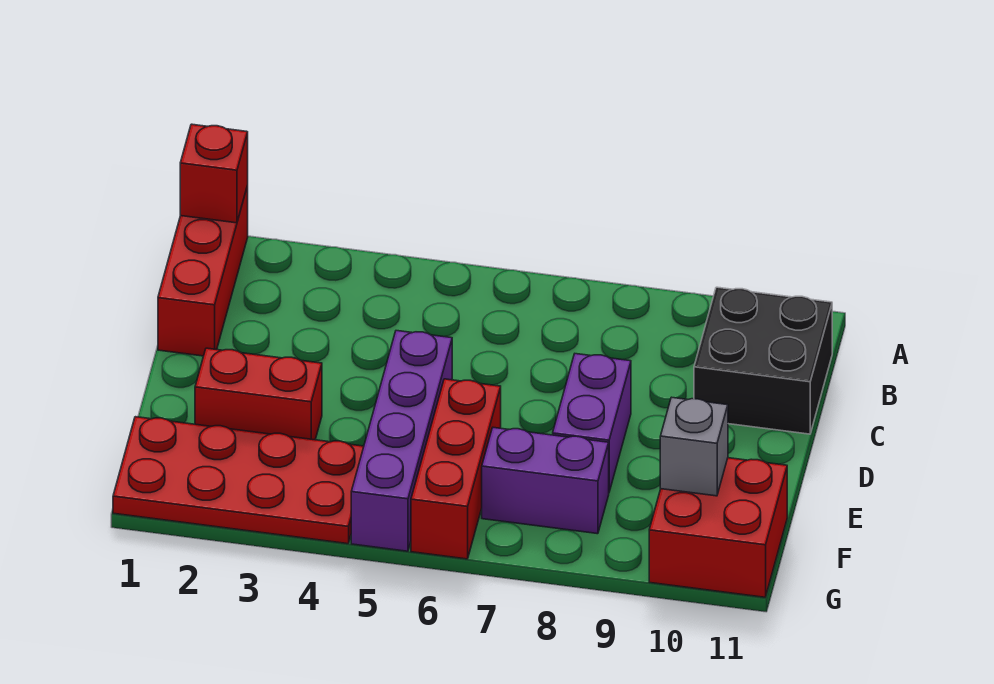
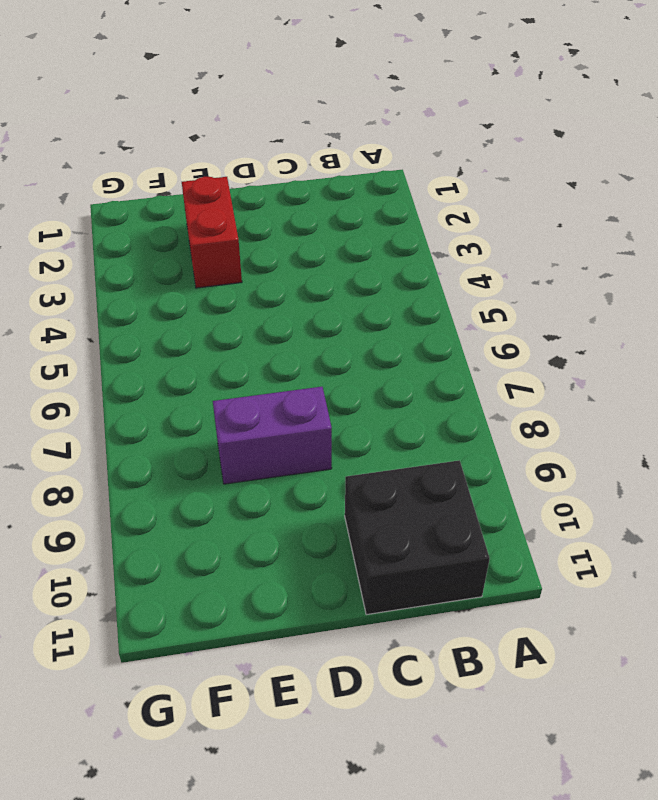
none -> red brick A1:C1 level 1
none -> purple brick D5:G5 level 1

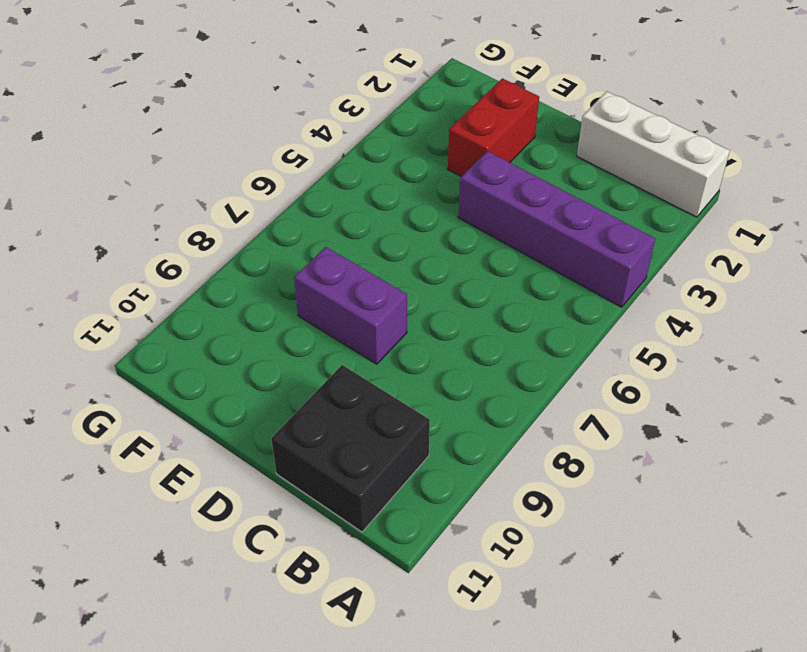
white brick A1:C1 level 1 -> red brick A1:C1 level 1
purple brick A4:D4 level 1 -> purple brick D5:G5 level 1
none -> red brick E6:G6 level 1
none -> red plate F1:G4 level 1

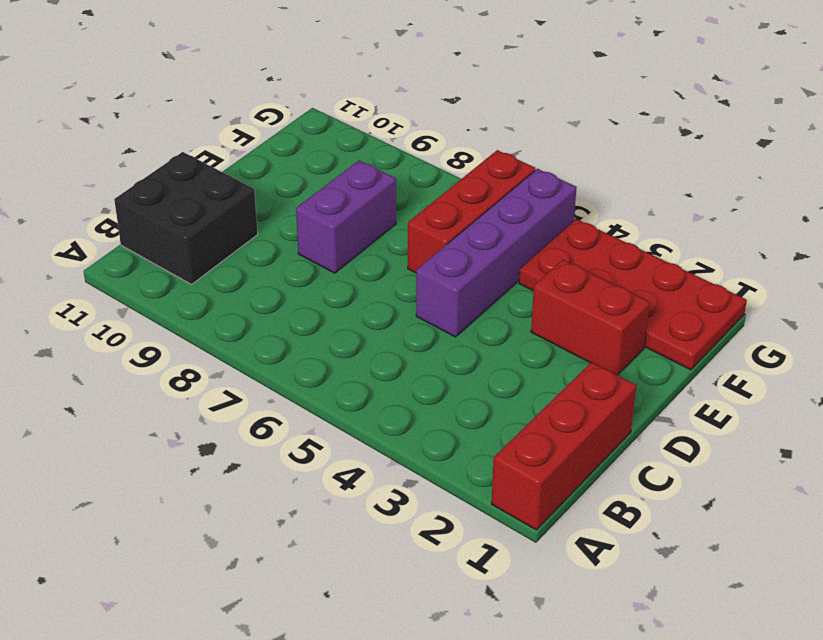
none -> purple brick F7:F8 level 1
none -> red brick F10:G11 level 1

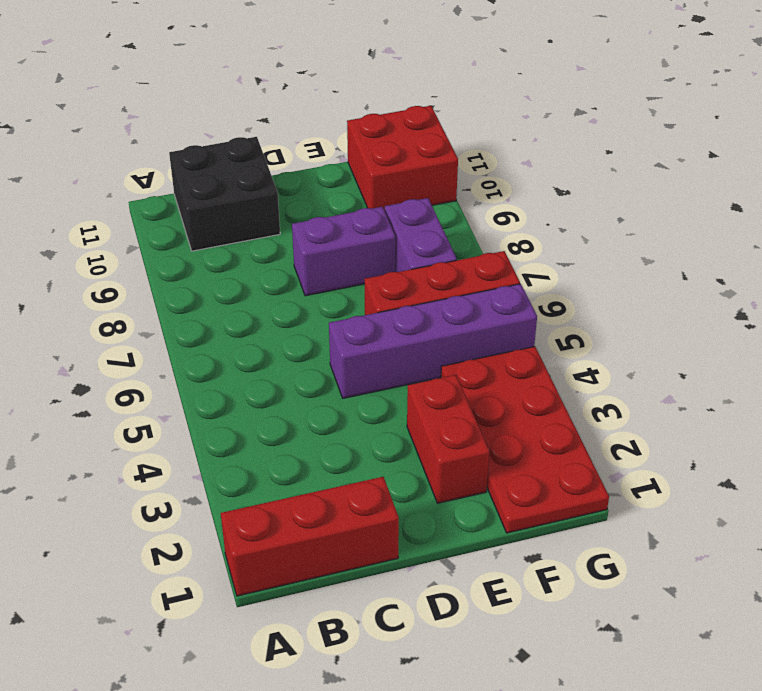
none -> red brick A1 level 2
none -> grey brick F10 level 2

